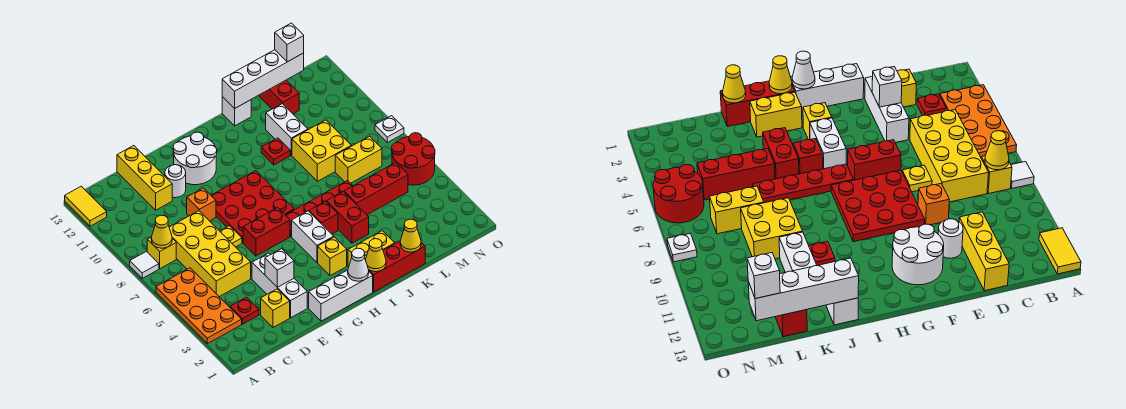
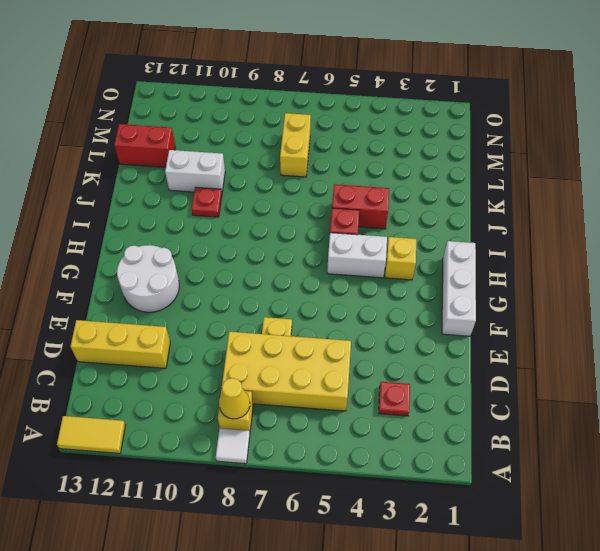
none -> orange plate A3:B6 level 1
none -> yellow brick D2 level 1
none -> white brick E2:E4 level 1
none -> orange brick E9 level 1

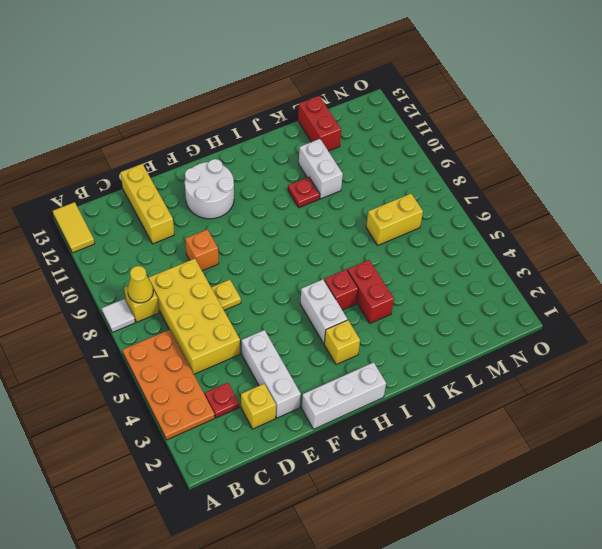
none -> white round brick E11 level 1
none -> red brick F6:G6 level 1
none -> red plate F7:H9 level 1
none -> red plate H6:K6 level 1

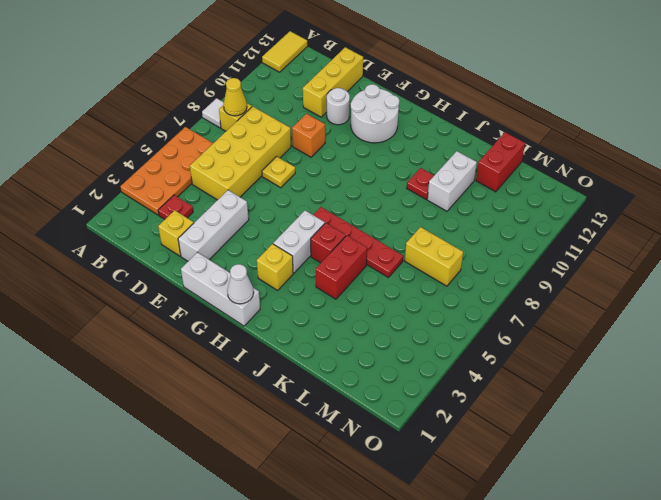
none -> red brick F6:G6 level 1
none -> red plate F7:H9 level 1
none -> red brick I1:K1 level 1
none -> yellow brick I2:J2 level 1

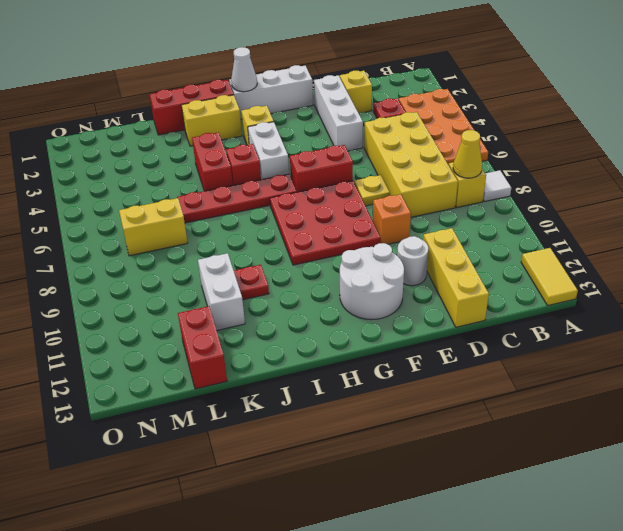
none -> white brick J13 level 1
none -> red brick K5:M5 level 1
none -> yellow brick K8:L9 level 1
none -> red round brick N5:O6 level 1

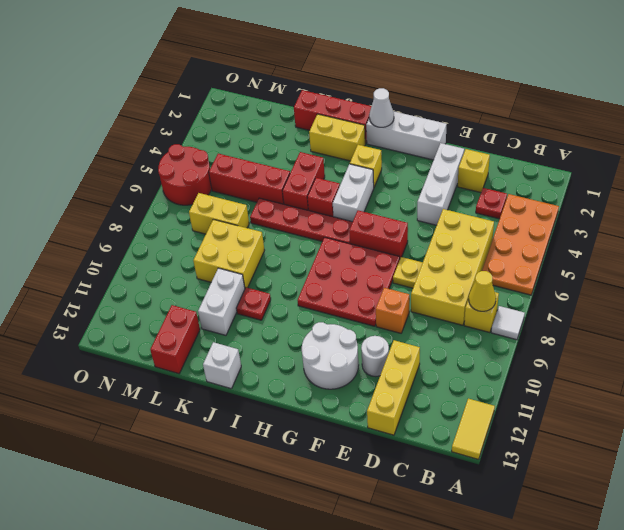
none -> white plate O8 level 1
none -> white brick E3 level 2
none -> yellow cone I1 level 2
none -> white brick J13:M13 level 2

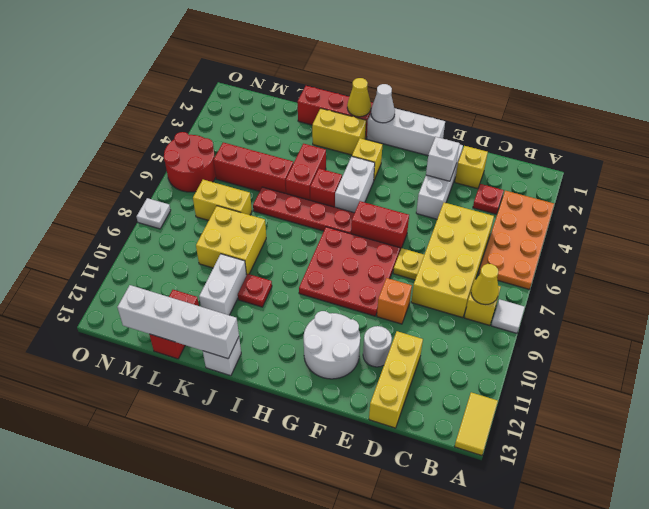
none -> yellow cone K1 level 2
none -> white brick M13 level 3

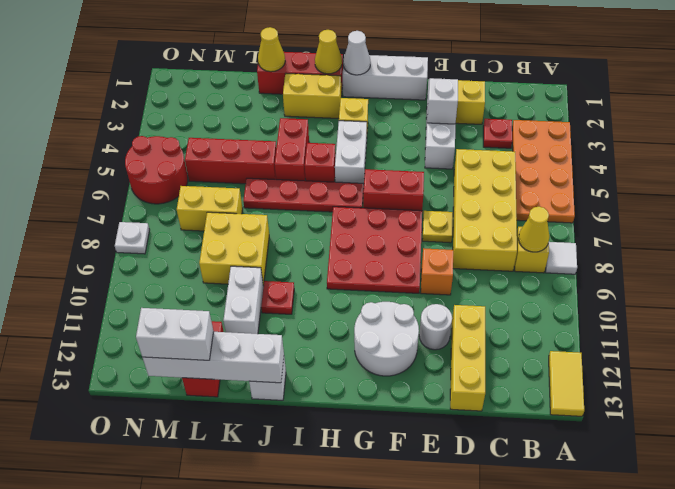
white brick L13:M13 level 3 -> white brick M13 level 3

